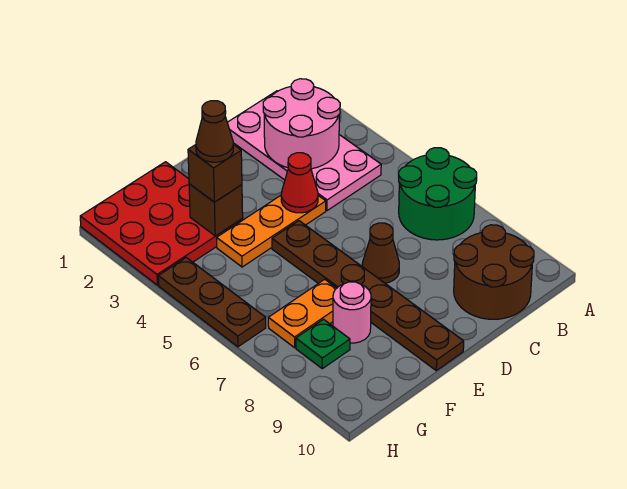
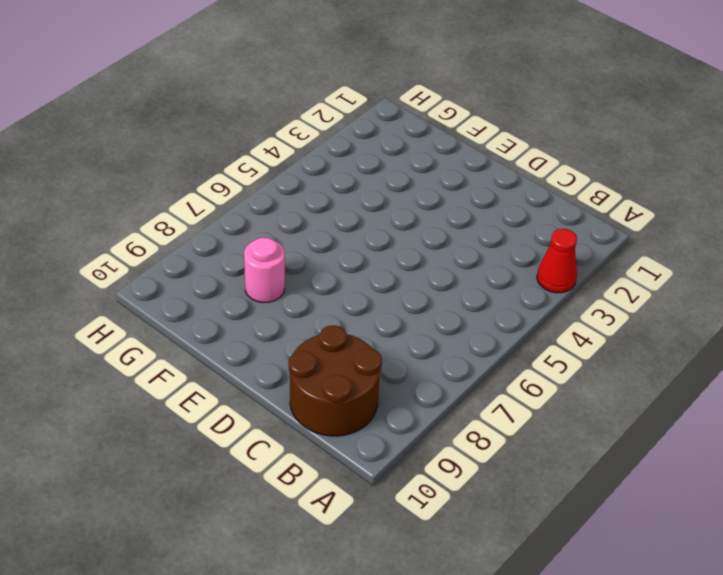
red cone A3 level 1 -> red cone D4 level 2
none -> green round brick A6:B7 level 1
none -> pink plate B1:C4 level 1
none -> orange plate D4:F4 level 1

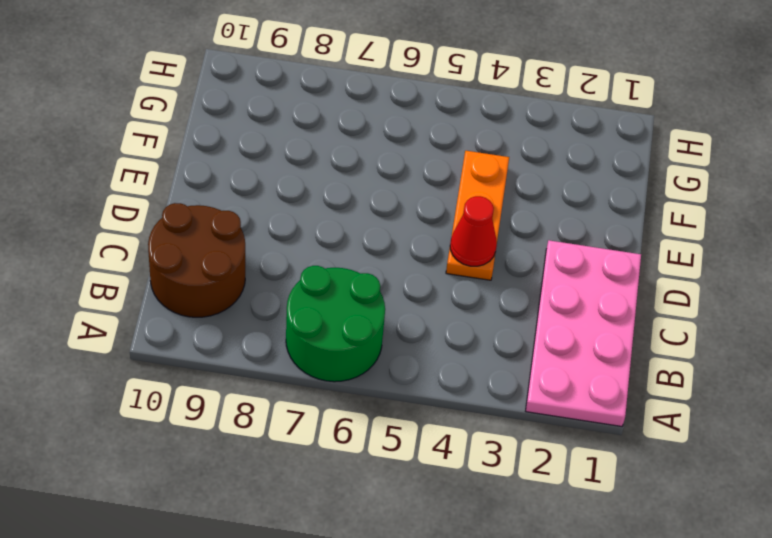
pink plate A1:D2 level 1 -> pink plate B1:C4 level 1
none -> brown cone D7 level 1
none -> brown plate E5:E10 level 1
none -> red plate F1:H3 level 1

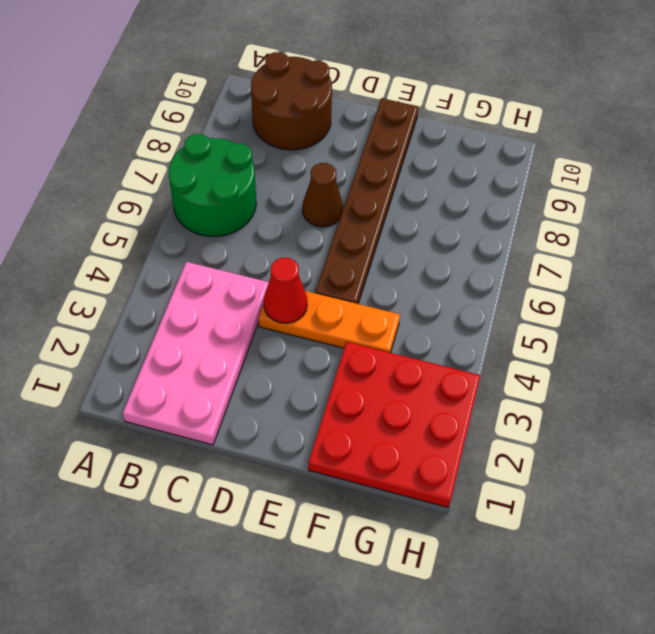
none -> orange plate F7:G7 level 1
none -> pink round brick F8 level 1
none -> green plate G8 level 1

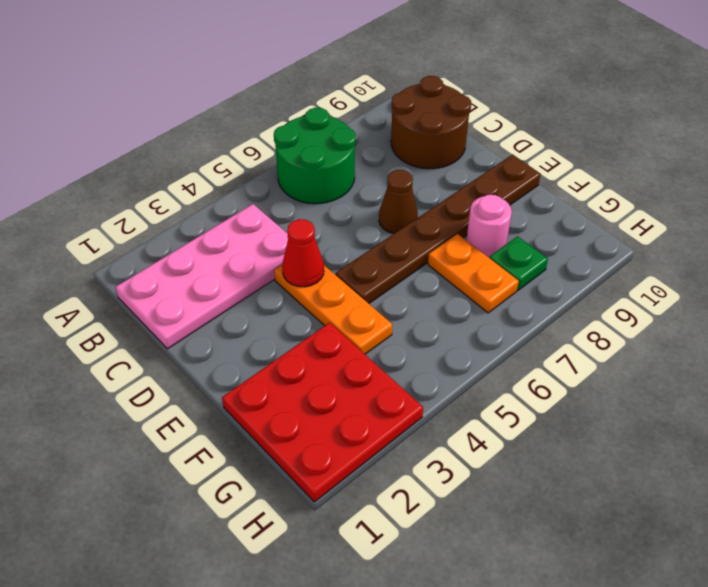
none -> brown plate H4:H6 level 1
none -> pink round brick B2:C3 level 2
none -> brown brick F3 level 2

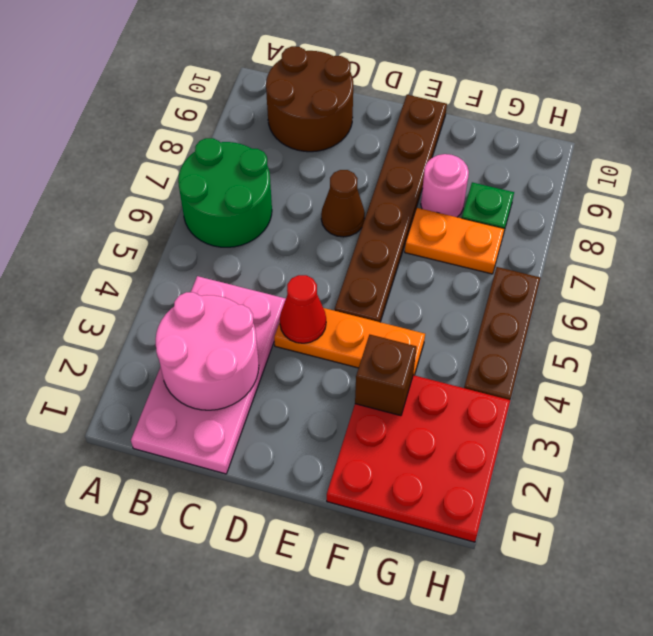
none -> brown brick F3 level 3
none -> brown cone F3 level 4

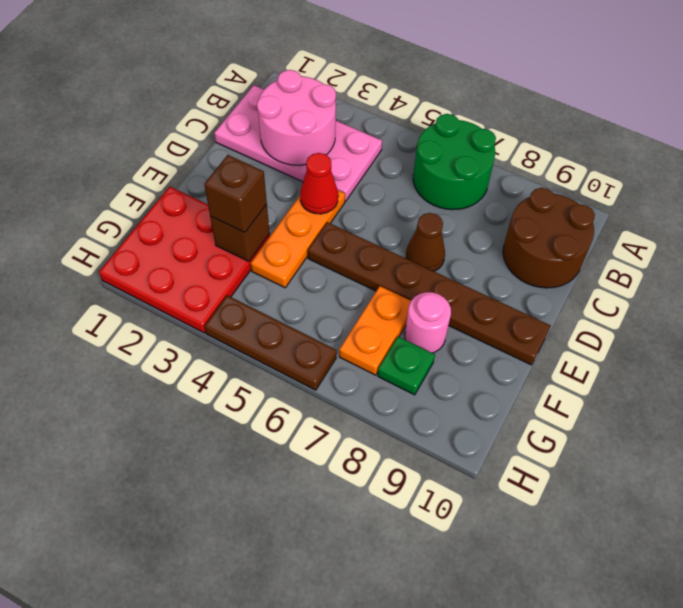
none -> brown cone F3 level 4

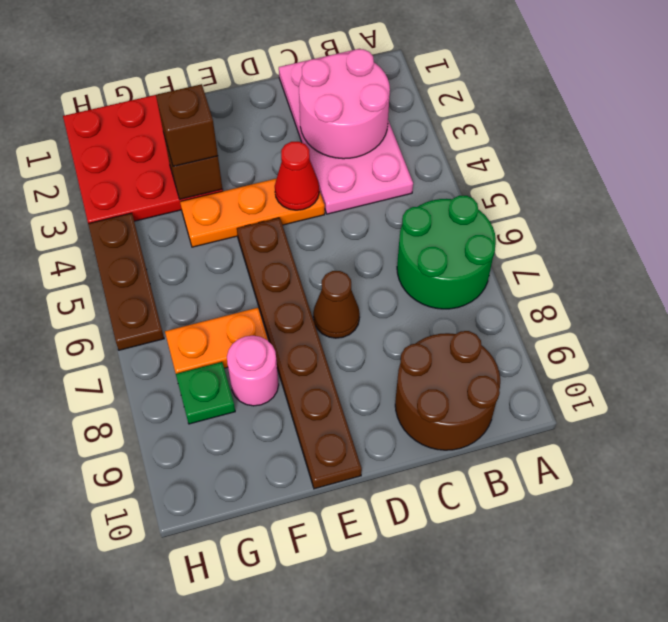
none -> brown cone F3 level 4

